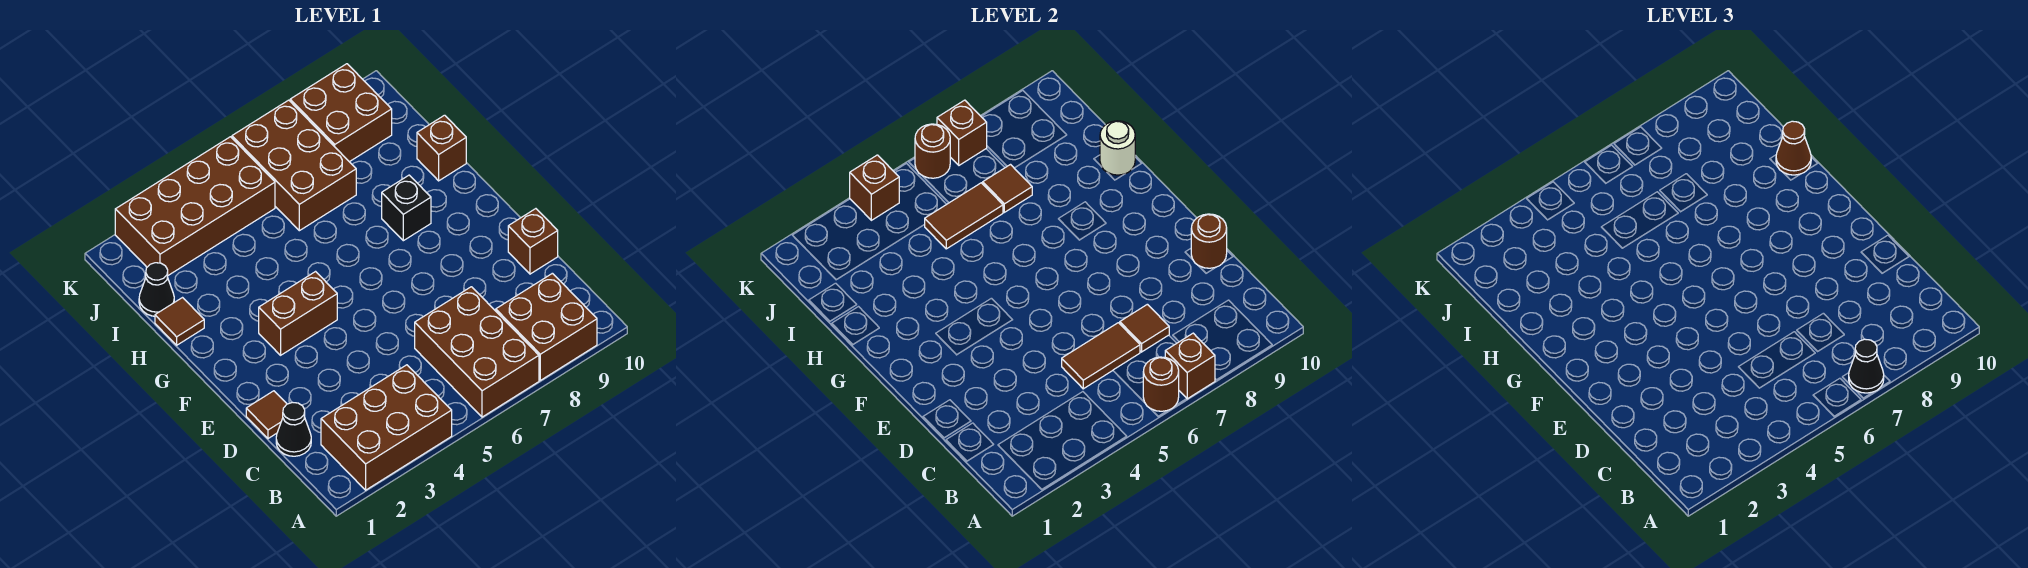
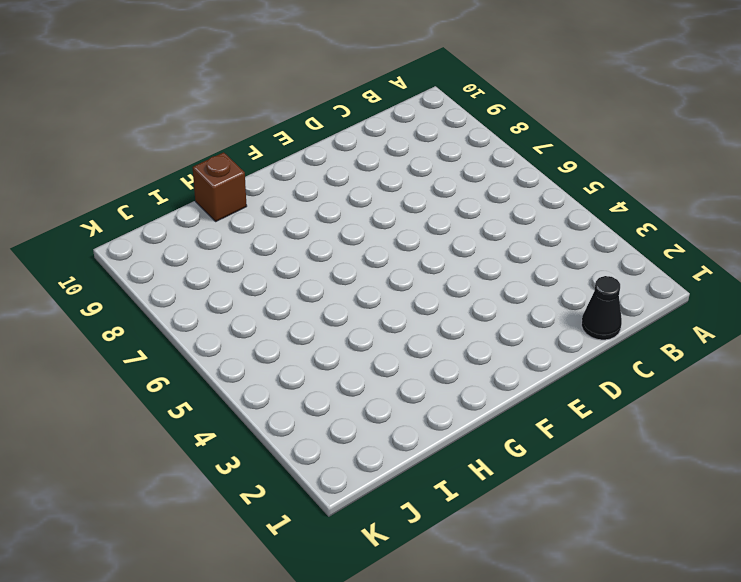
none -> brown brick A2:B4 level 1
none -> brown brick A6:C7 level 1
none -> brown brick A8:B9 level 1

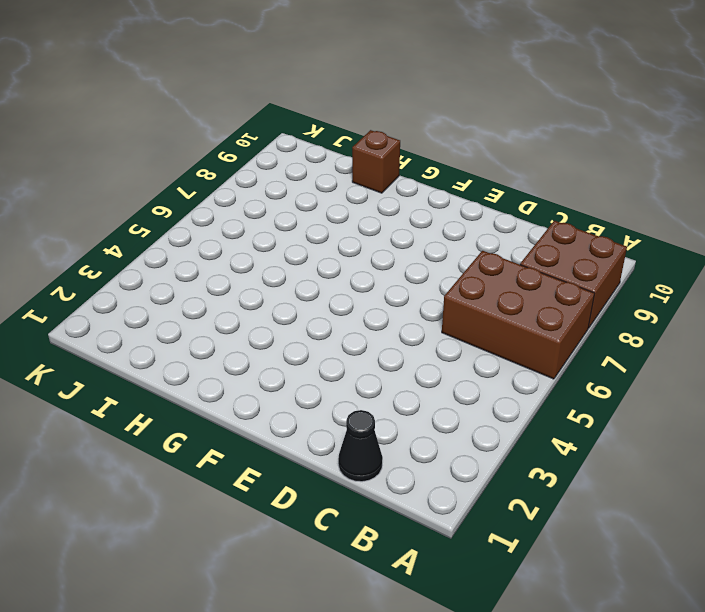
none -> brown brick A2:B4 level 1
none -> brown tile D1 level 1
none -> brown brick D10 level 1

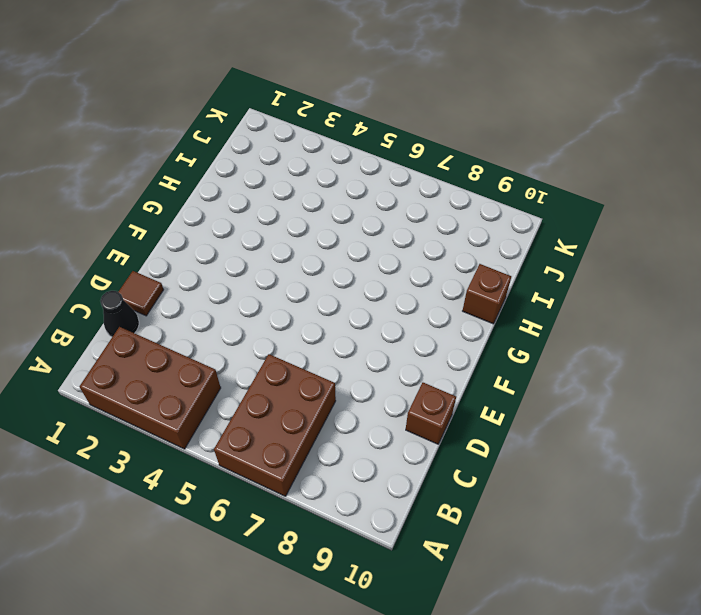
none -> brown brick A8:B9 level 1
none -> brown brick F3:F4 level 1
none -> black brick G8 level 1

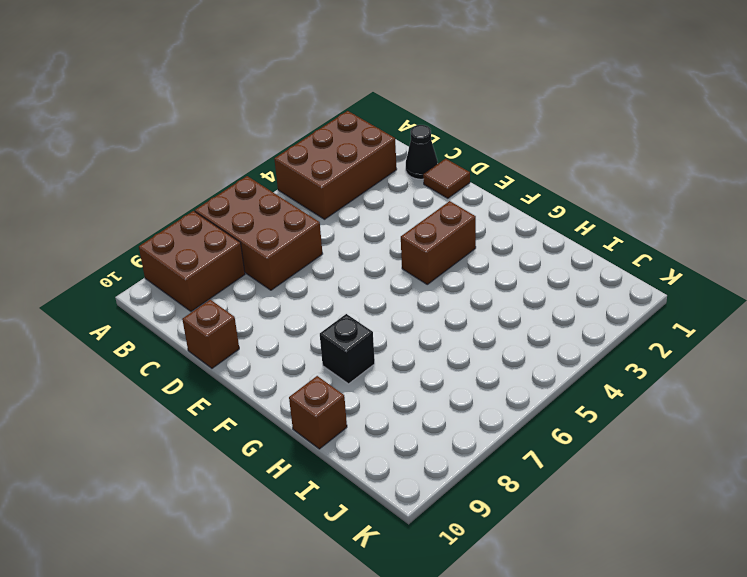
none -> brown tile H1 level 1
none -> black cone I1 level 1
none -> brown brick I6:K7 level 1

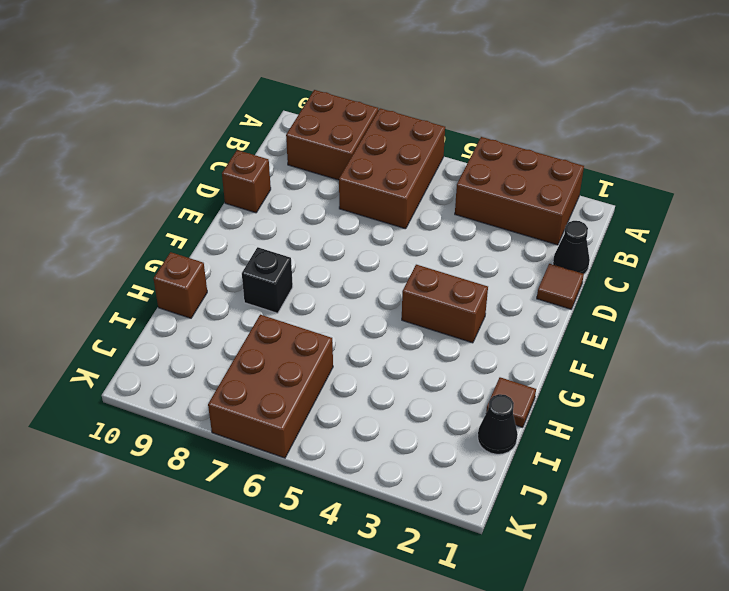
none -> brown brick J2:K5 level 1
none -> brown brick J8:K9 level 1
none -> brown round brick A6 level 2

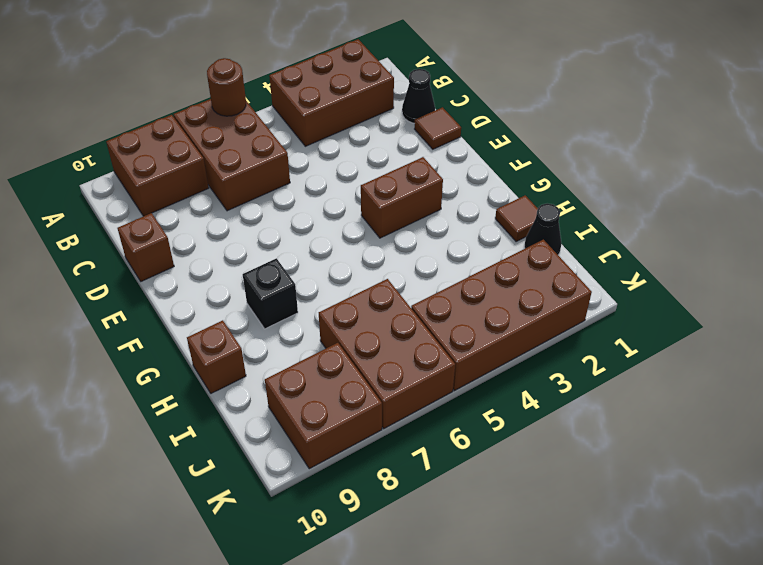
none -> brown brick A7 level 2
none -> brown tile C5:C6 level 2
none -> brown tile C7 level 2

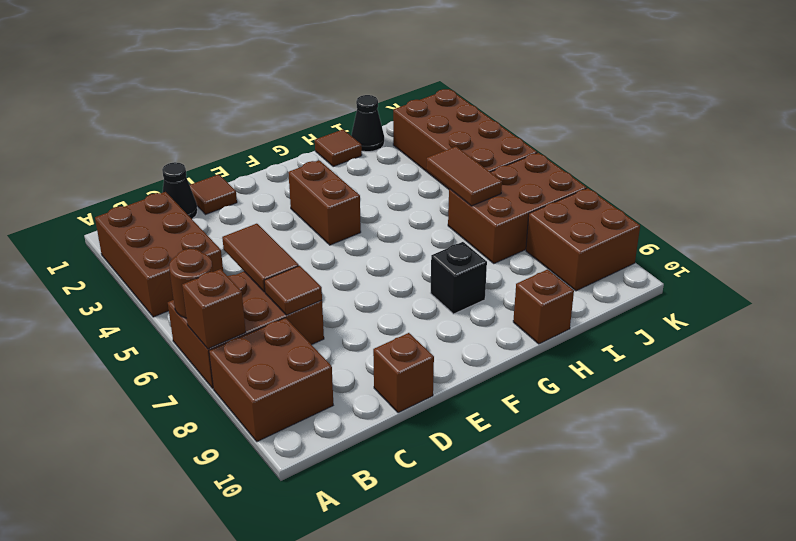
none -> brown round brick D10 level 2
none -> white round brick H10 level 2
none -> brown tile I7 level 2

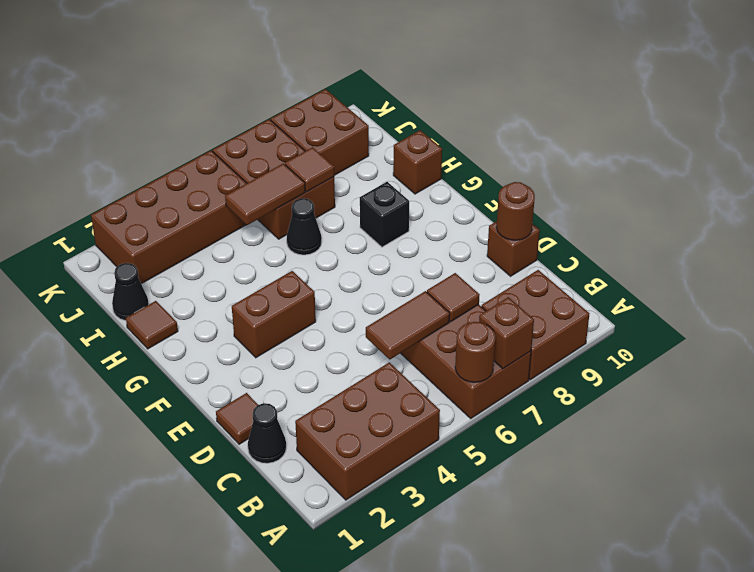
black cone H6 level 1 -> black cone A7 level 3
none -> white round brick H10 level 2
none -> brown brick K4 level 2
none -> brown round brick K6 level 2

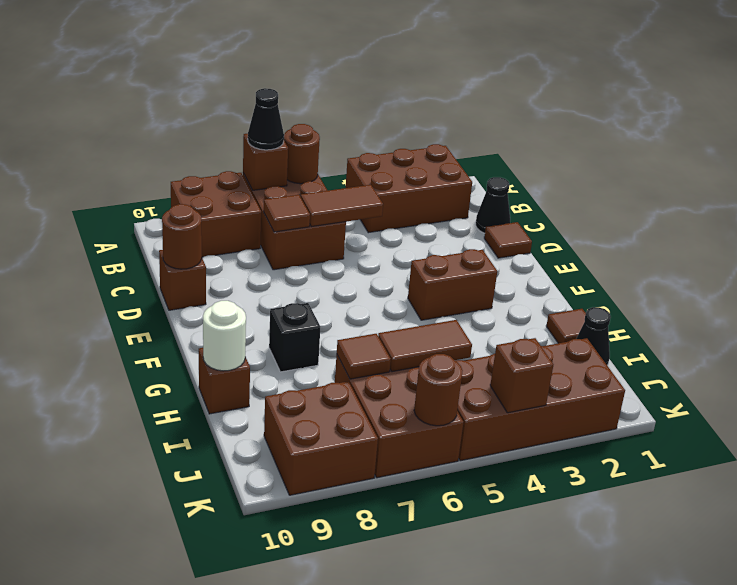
none -> brown brick K7 level 2
none -> brown cone H10 level 3

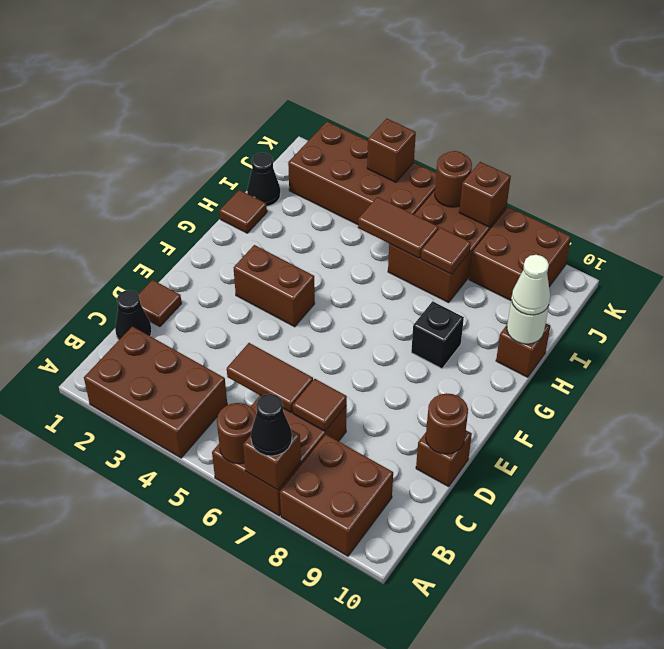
white cone H10 level 3 -> brown cone H10 level 3

